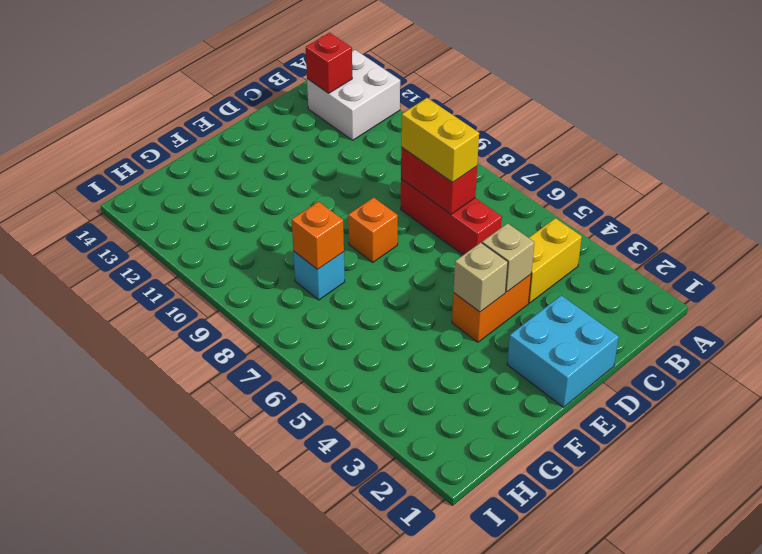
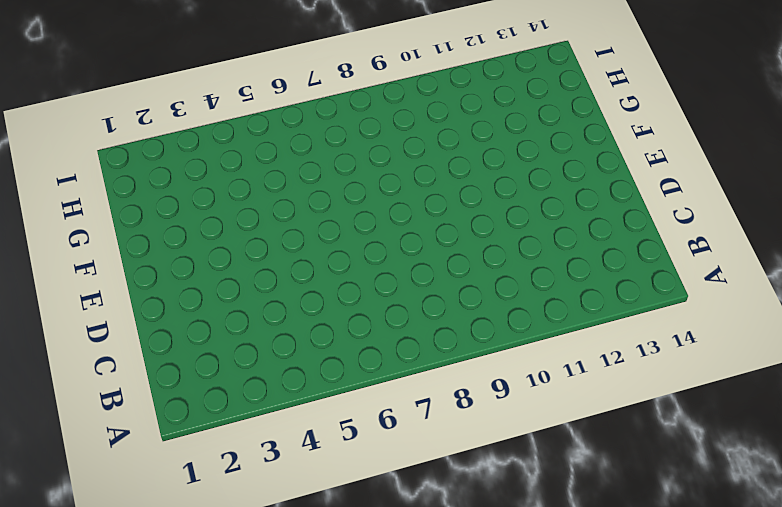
none -> white brick A12:B13 level 1
none -> yellow brick B4:C4 level 1
none -> red brick C6:C8 level 1

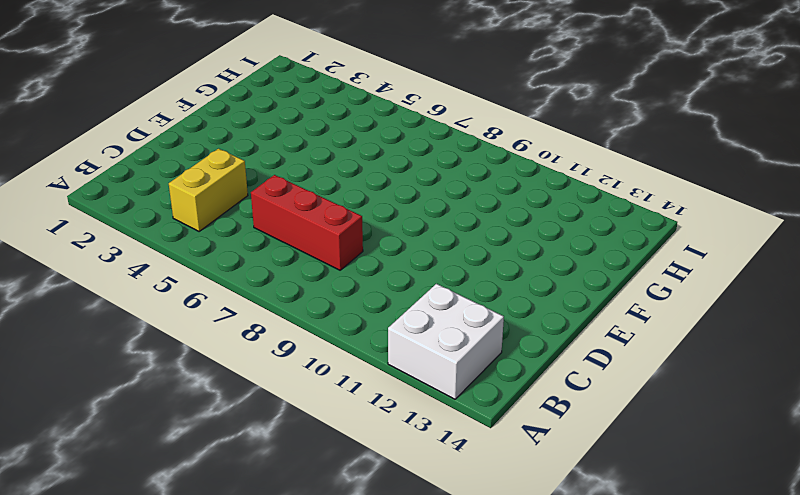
none -> cyan brick D1:E2 level 1
none -> orange brick D4:E4 level 1
none -> orange brick E8 level 1

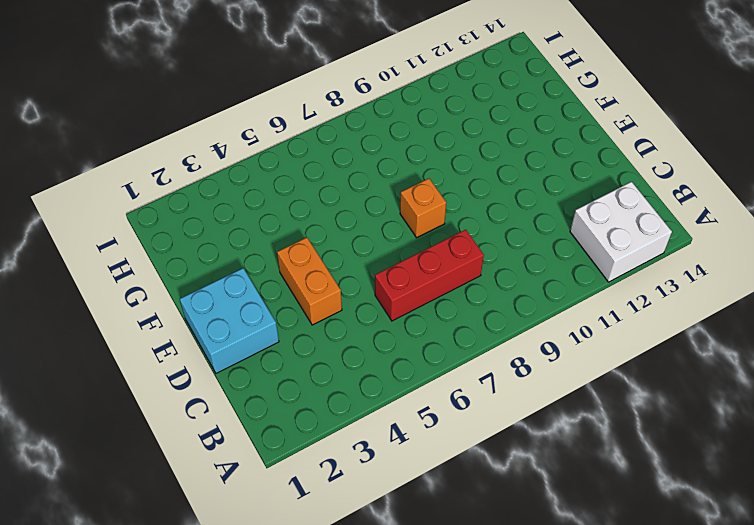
none -> yellow brick B4:C4 level 1
none -> cyan brick G8 level 1
none -> red brick B13 level 2

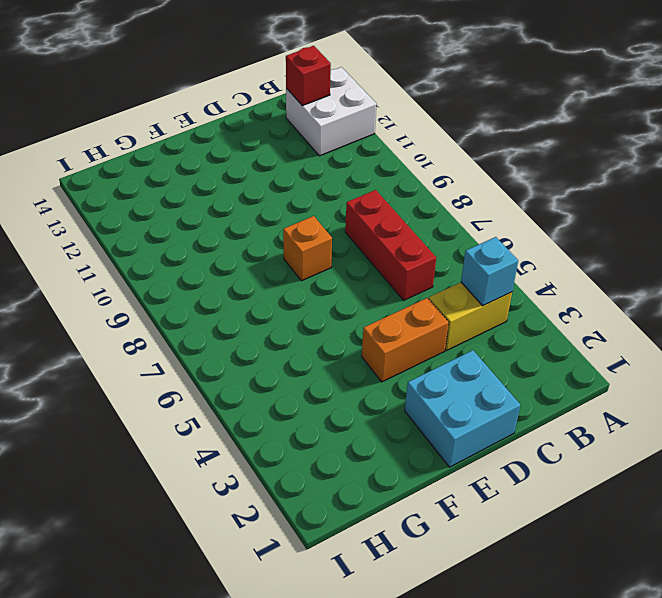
cyan brick B4 level 2 -> cyan brick G8 level 1
none -> red brick C7:C8 level 2
none -> tan brick D4 level 2
none -> tan brick E4 level 2

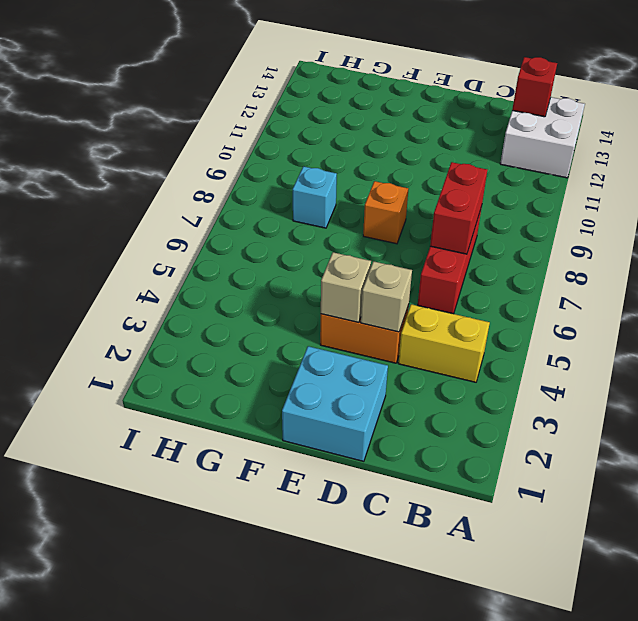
none -> orange brick G8 level 2
none -> yellow brick C7:C8 level 3

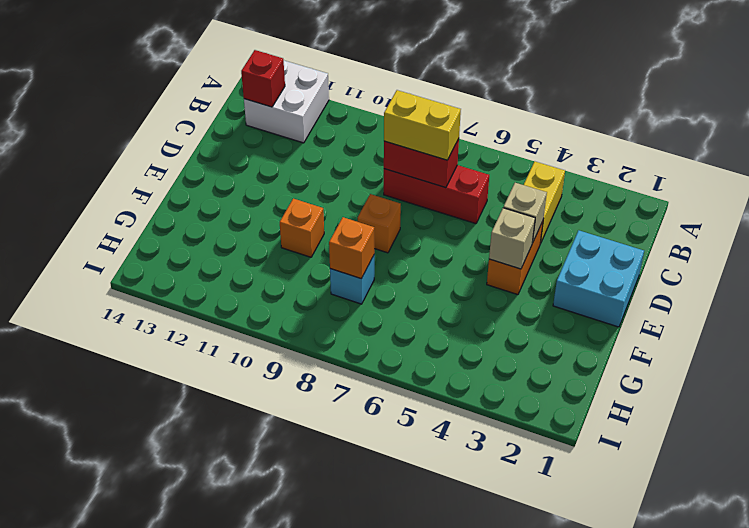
orange brick F10 level 1 -> none

